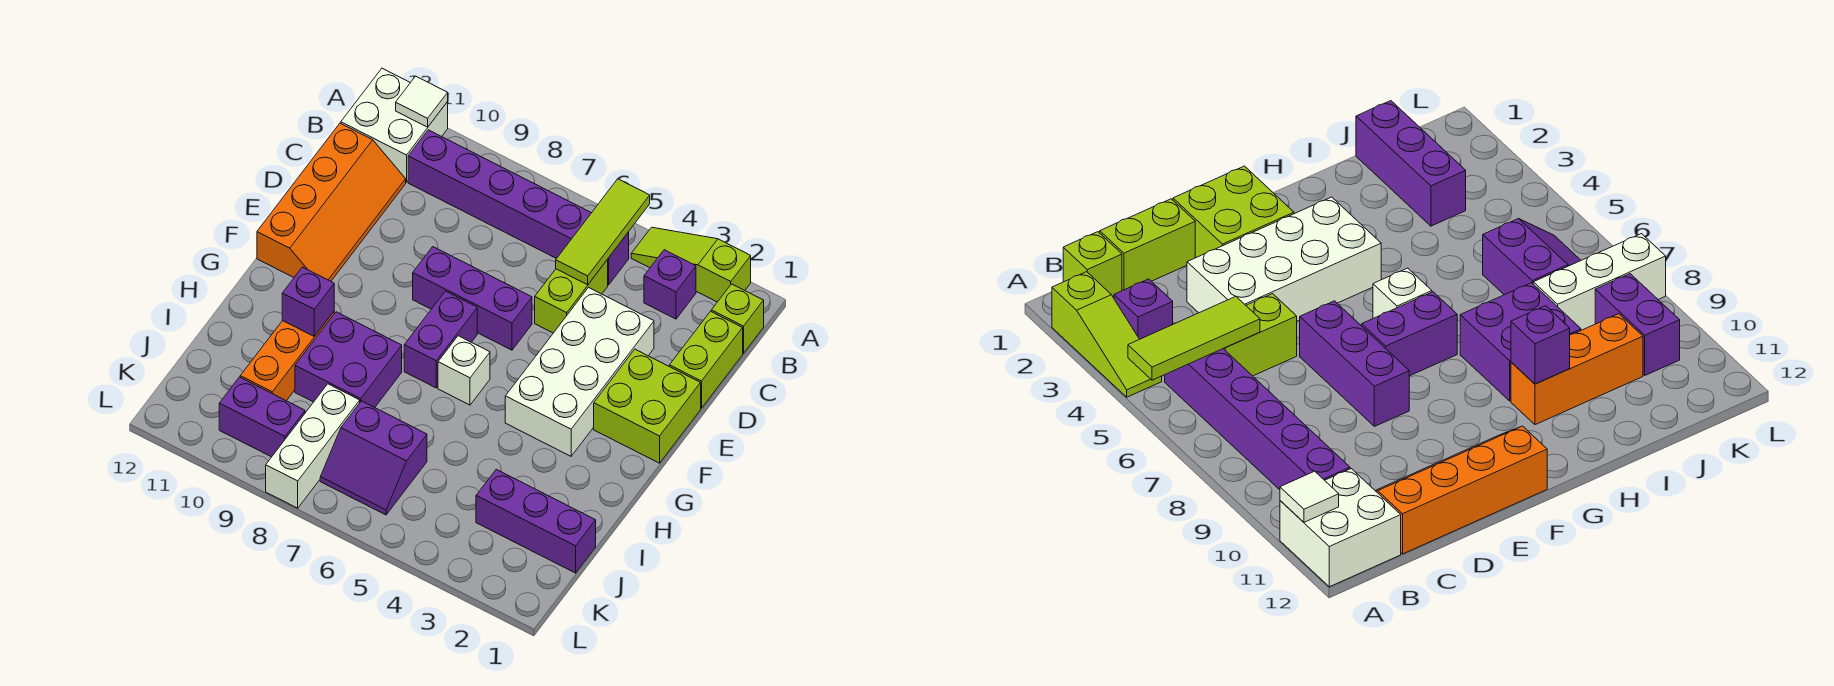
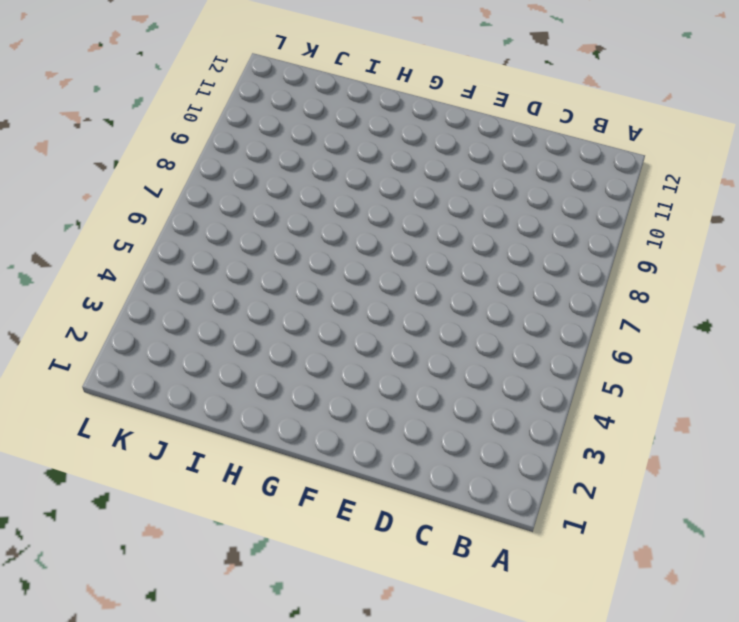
none -> lime slope A2:A4 level 1 top 2
none -> white brick A11:B12 level 1
none -> lime brick B1 level 1

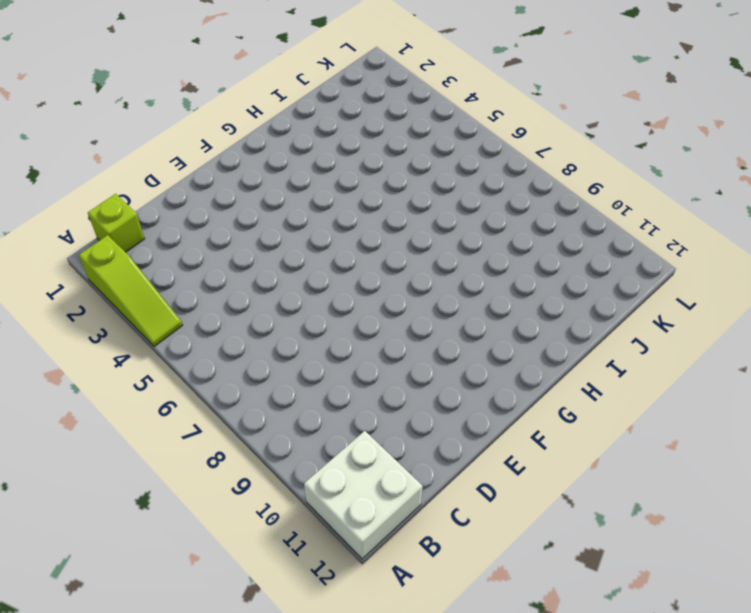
none -> purple brick B3 level 1
none -> purple brick B5:B10 level 1
none -> lime brick C1:D1 level 1

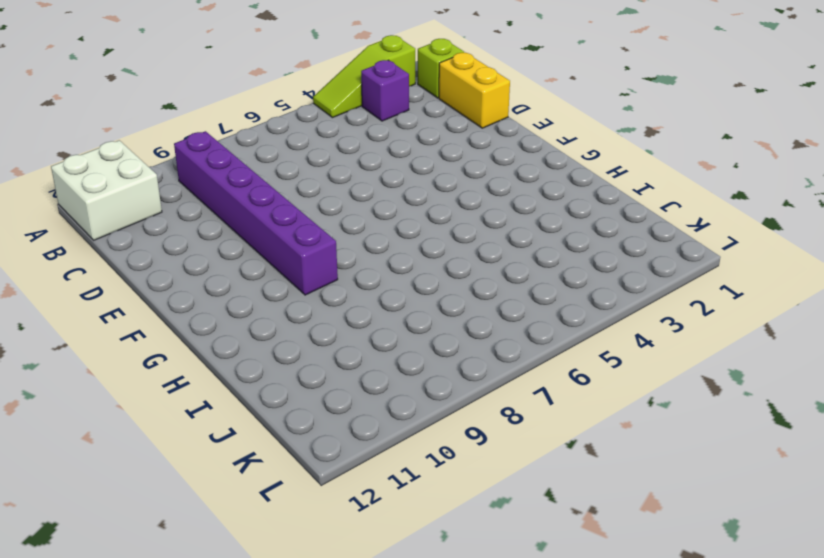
purple brick B9:G9 level 1 -> purple brick B5:B10 level 1
yellow brick C1:D1 level 1 -> lime brick C1:D1 level 1
none -> lime brick C5:D5 level 1
none -> orange slope C11:F12 level 1 top 12
none -> white brick D3:G4 level 1

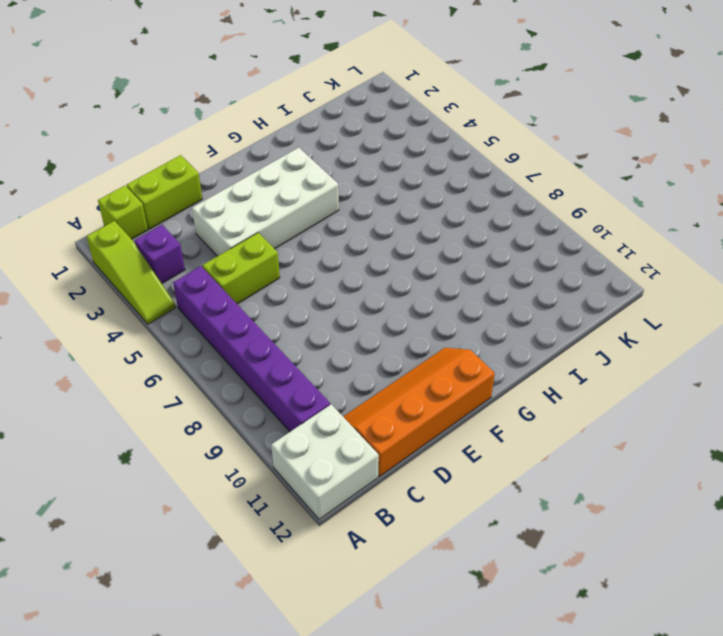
none -> lime brick E1:F2 level 1
none -> purple brick E6:E8 level 1
none -> purple brick F7:G7 level 1

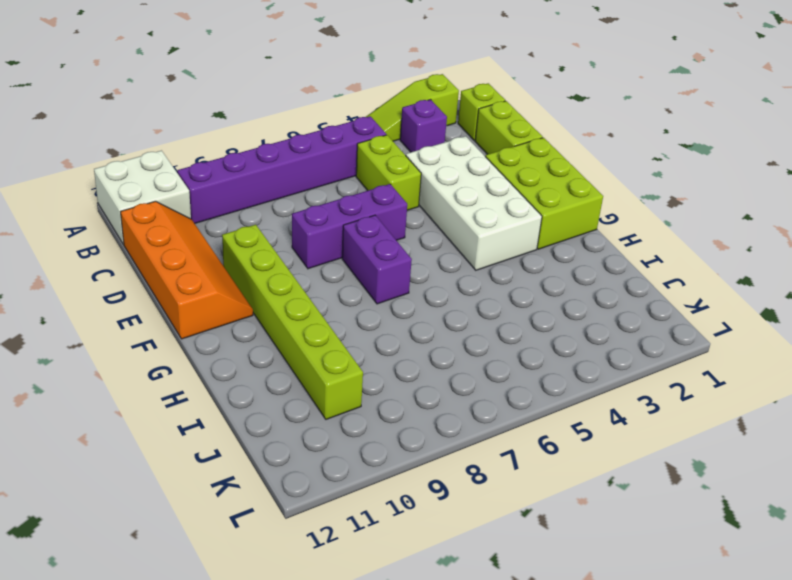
lime brick E1:G2 level 1 -> lime brick E1:F2 level 1
lime brick E10:J10 level 1 -> orange brick H10:J10 level 1
none -> white brick G6 level 1
none -> purple brick H8:I9 level 1
none -> purple brick J1:J3 level 1

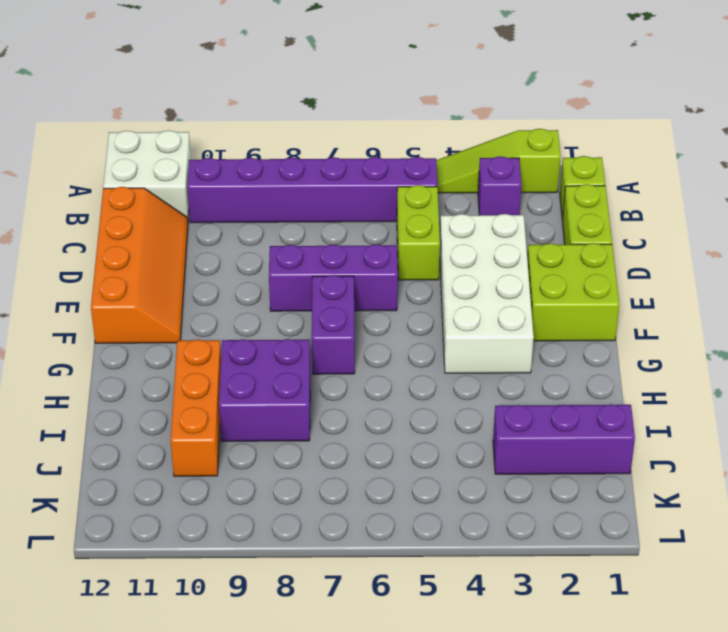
none -> white brick G6 level 1
none -> purple slope J6:K7 level 1 top J
none -> white brick J8:L8 level 1

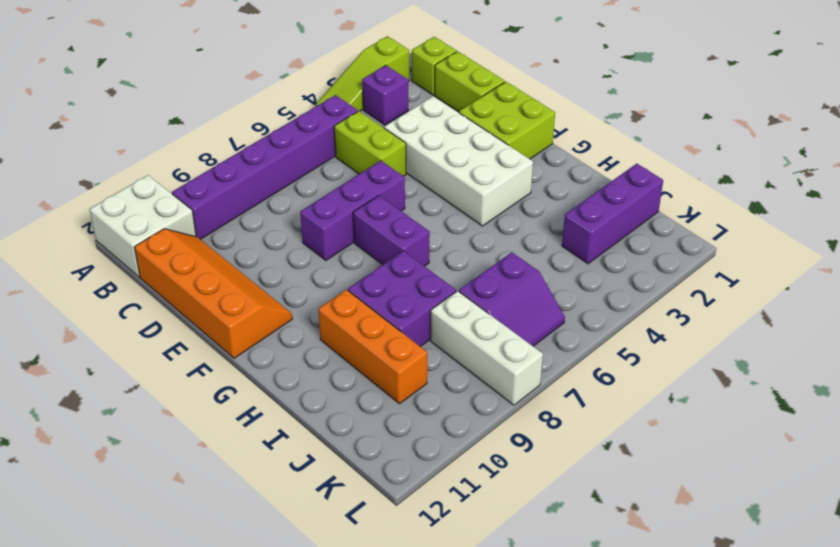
none -> white brick G6 level 1
none -> purple brick K9:K10 level 1
none -> lime tile A5:C5 level 2

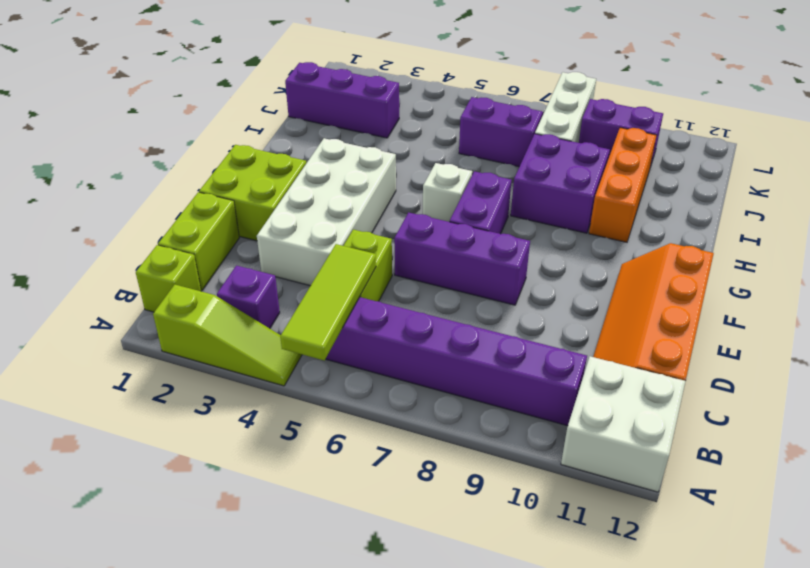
none -> white tile A11 level 2
none -> purple brick H10 level 2

